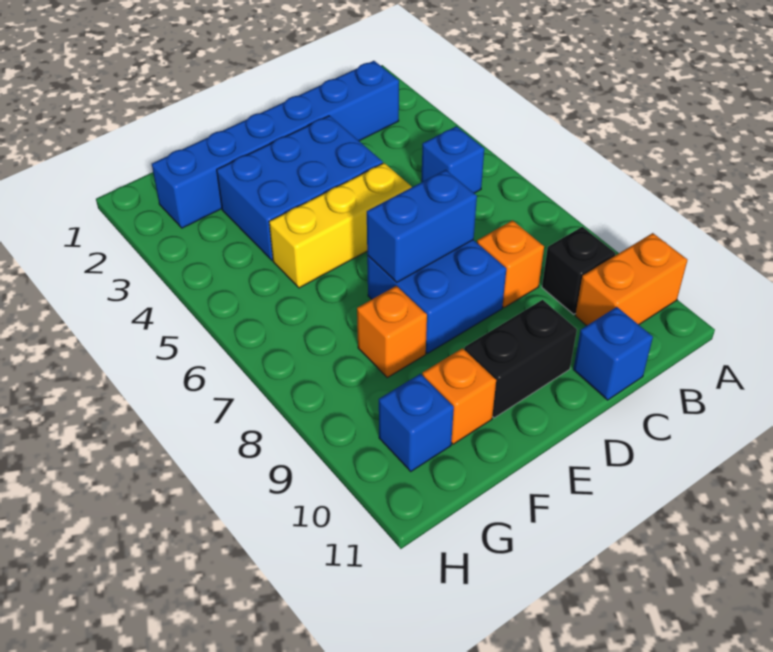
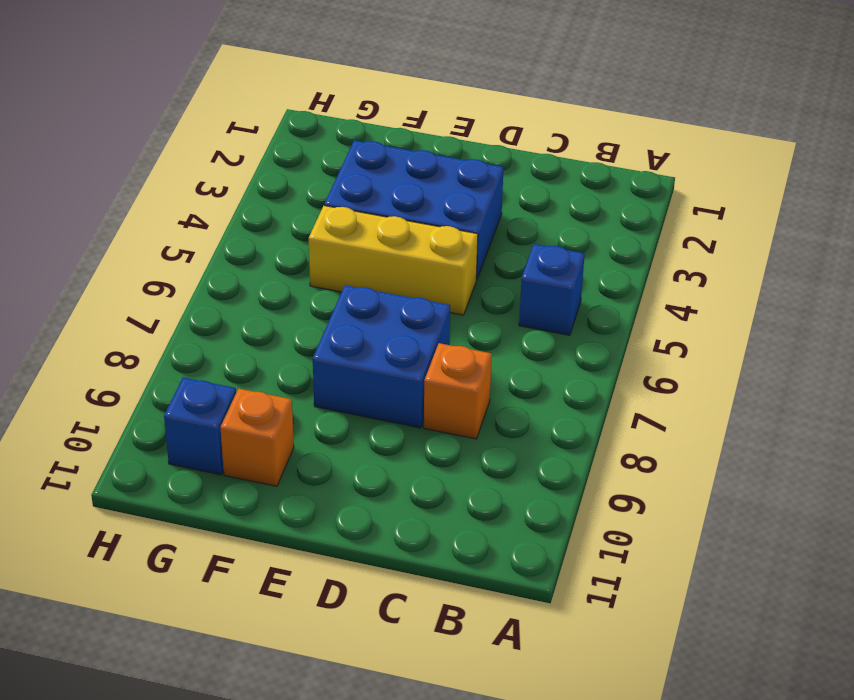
none -> orange brick A10:B10 level 1
none -> blue brick B2:G2 level 1
none -> black brick B9 level 1

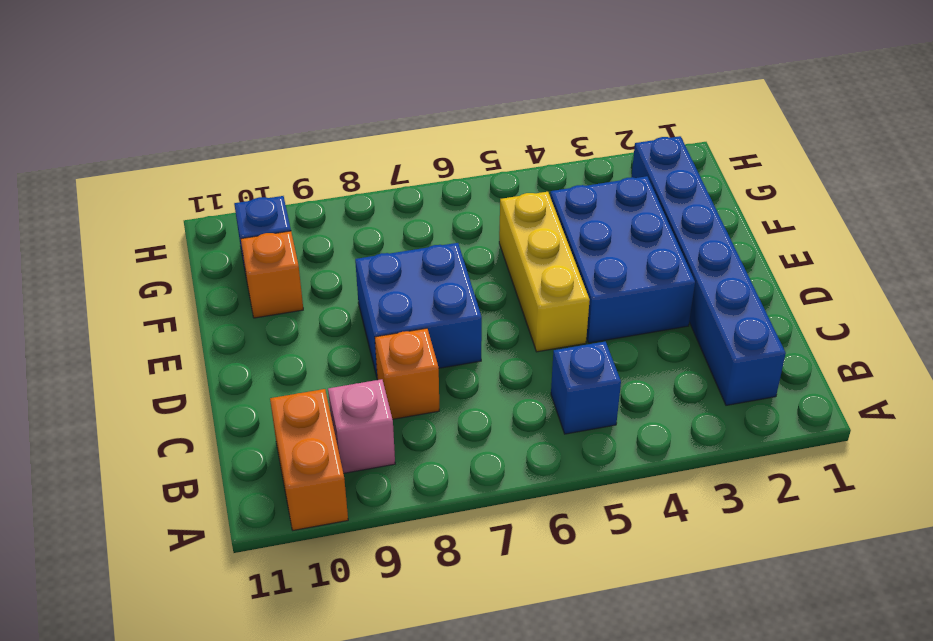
pink brick B9 level 1 -> black brick B9 level 1
none -> blue brick C11 level 1
none -> black brick D10:E10 level 1
none -> orange brick F8 level 1

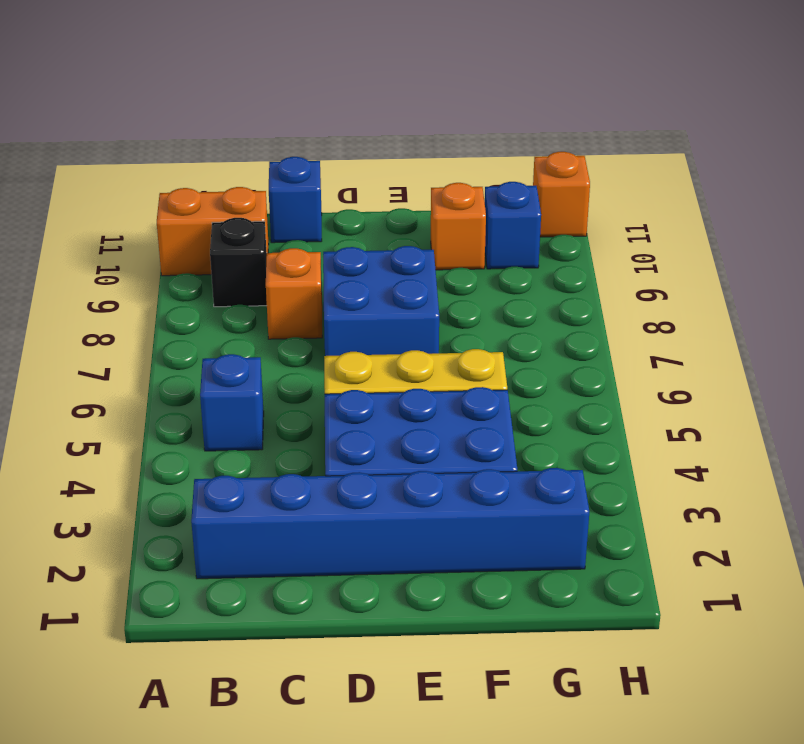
orange brick H11 level 1 -> orange brick F8 level 1
none -> black brick D10:E10 level 1
none -> blue brick D7:E7 level 2

